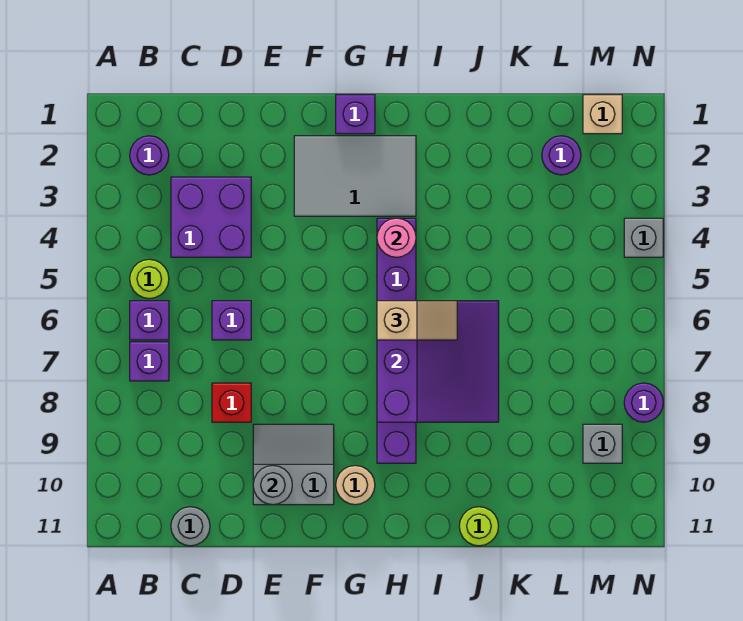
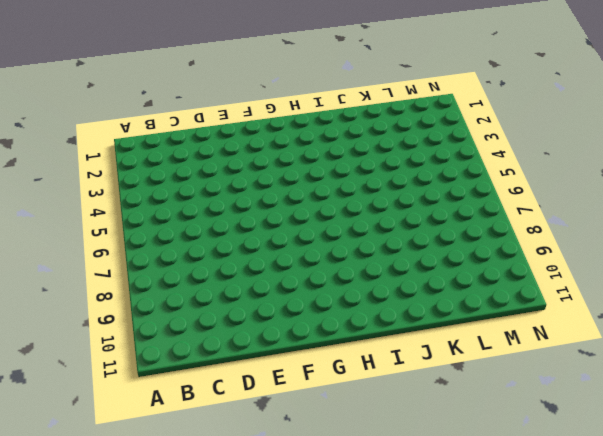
none -> purple round brick B2 level 1
none -> lime round brick B5 level 1
none -> purple brick B6 level 1

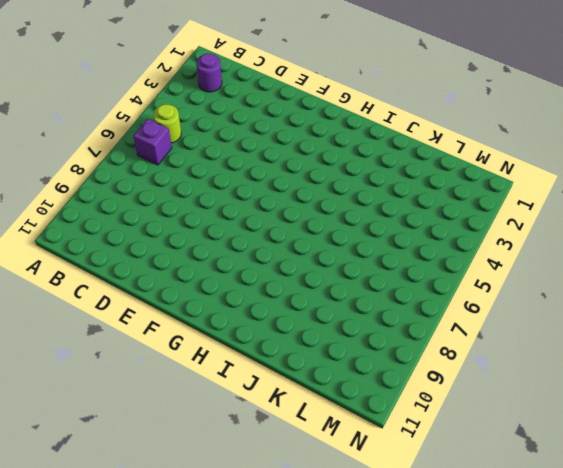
none -> purple brick B7 level 1
none -> purple brick C3:D4 level 1
none -> grey round brick C11 level 1

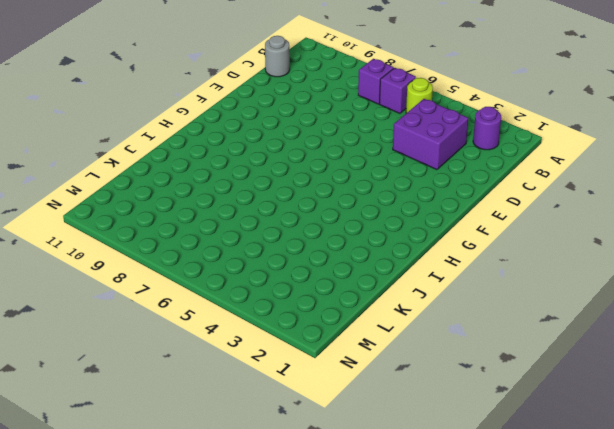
none -> purple brick D6 level 1
none -> red brick D8 level 1
none -> grey slope E9:F10 level 1 top 10

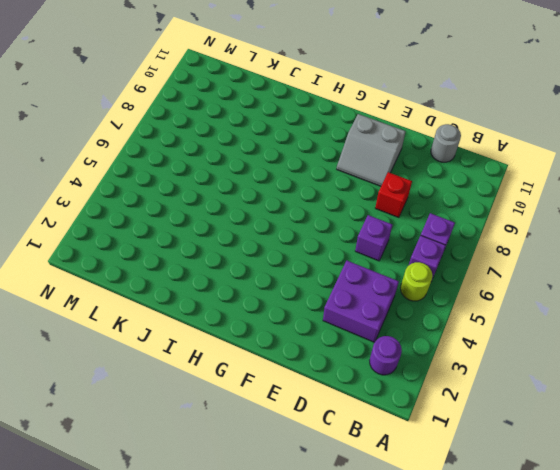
none -> grey tile F2:H3 level 1
none -> purple brick G1 level 1
none -> tan round brick G10 level 1

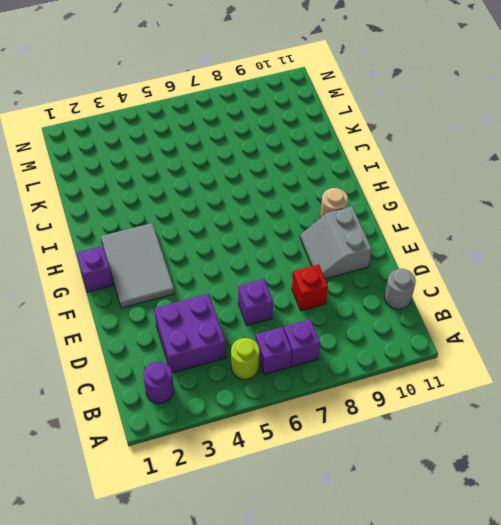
none -> purple brick H4:H9 level 1
none -> lime round brick J11 level 1
none -> purple round brick L2 level 1

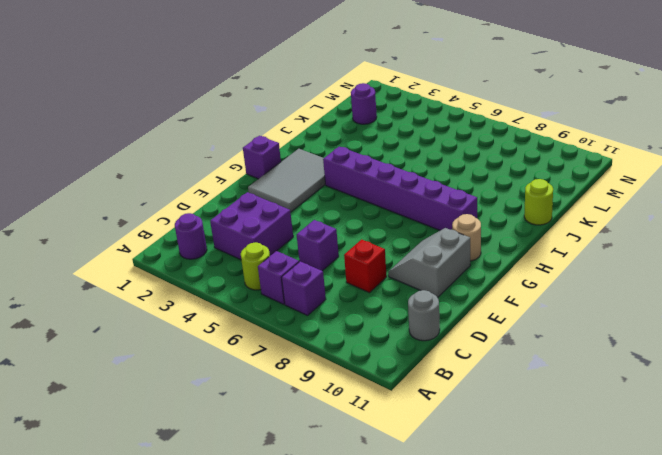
none -> tan brick M1 level 1
none -> grey brick M9 level 1
none -> grey brick N4 level 1

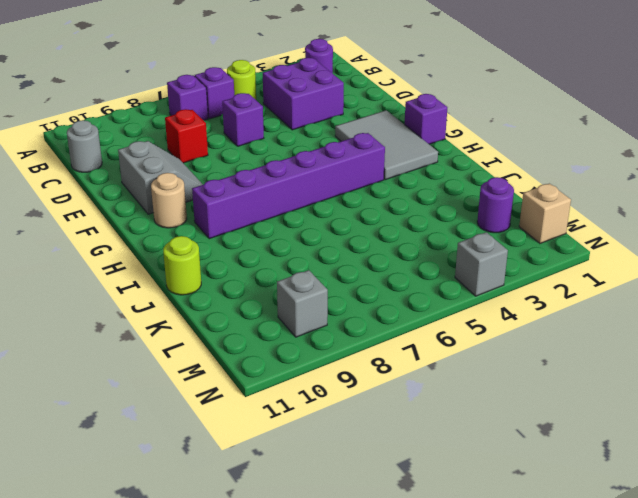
none -> purple round brick N8 level 1
none -> grey round brick E10 level 2
none -> pink round brick H4 level 2

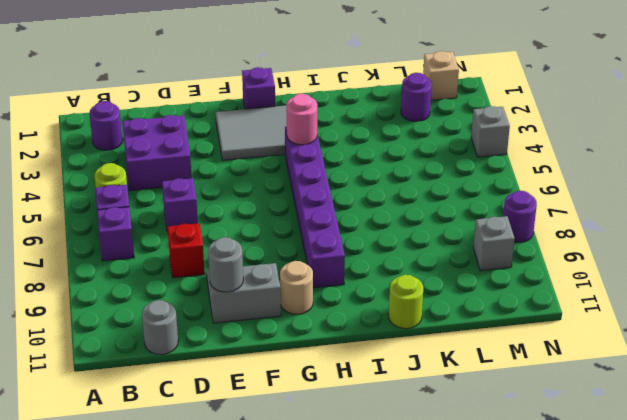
none -> purple slope H6:J8 level 2 top H
none -> tan slope H6:I6 level 3 top H

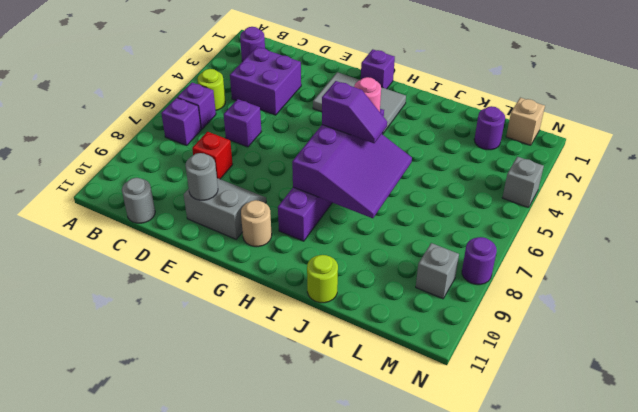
purple slope H6:I6 level 3 top H -> tan slope H6:I6 level 3 top H

